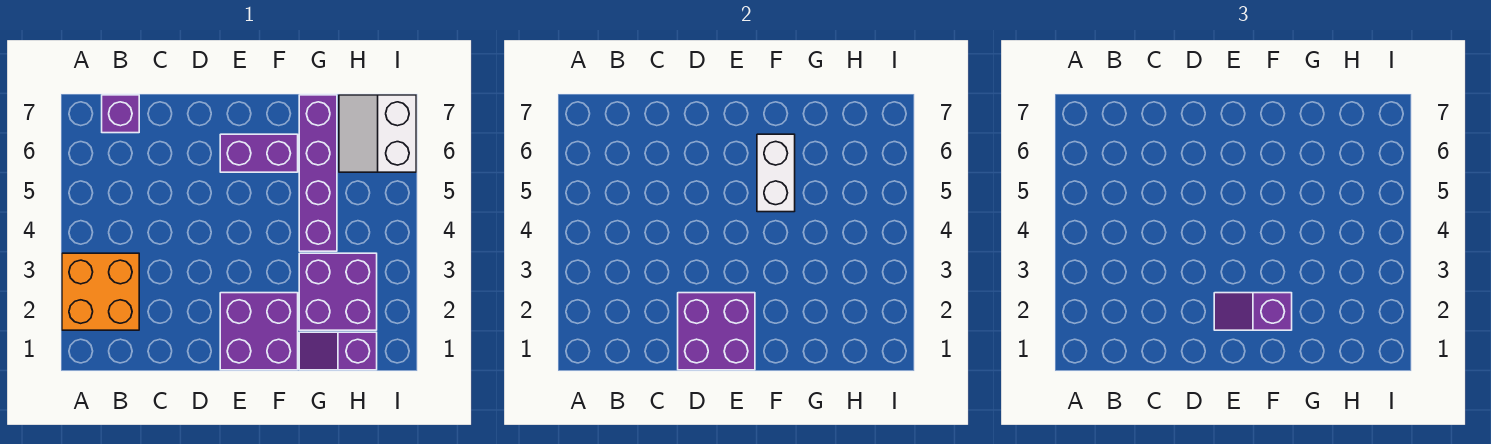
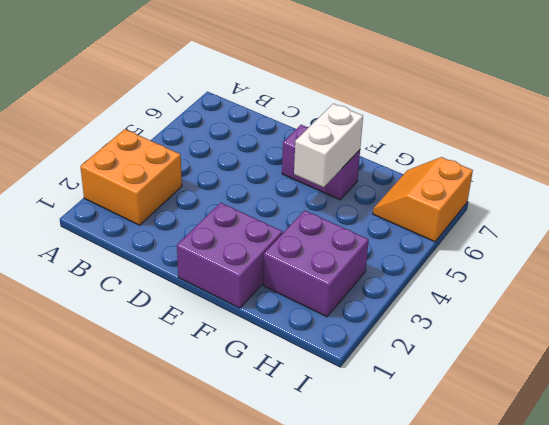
orange slope H6:I7 level 1 top I -> white slope H6:I7 level 1 top I
none -> purple brick B7 level 1
none -> purple slope G1:H1 level 1 top H

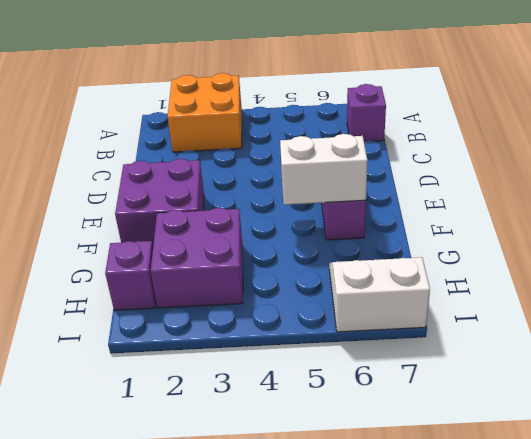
none -> purple brick G4:G7 level 1
none -> purple brick D1:E2 level 2

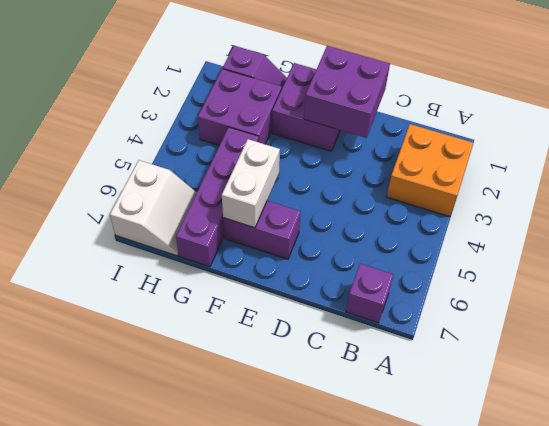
none -> purple slope E2:F2 level 3 top F

